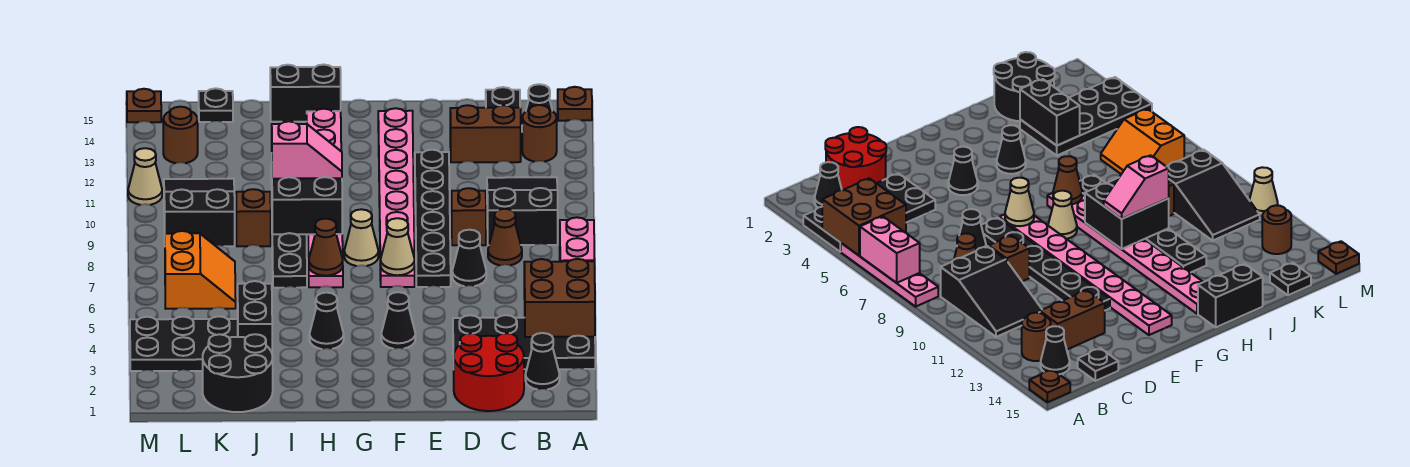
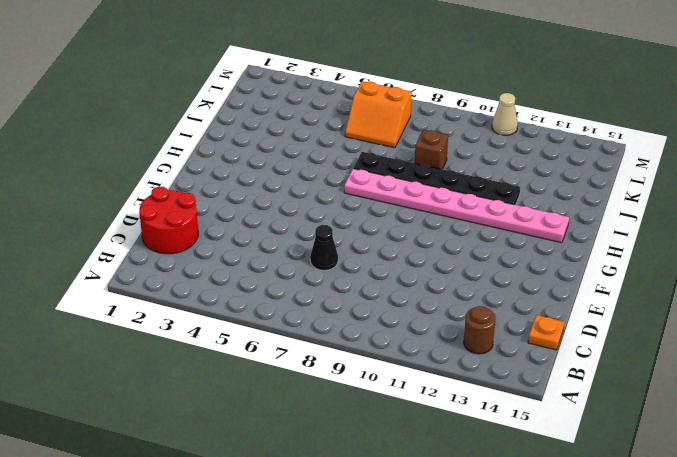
orange plate C15 level 1 -> black plate C15 level 1
none -> black plate A3:D4 level 1
none -> pink plate A5:A8 level 1
none -> brown plate A15 level 1
none -> black cone B2 level 1

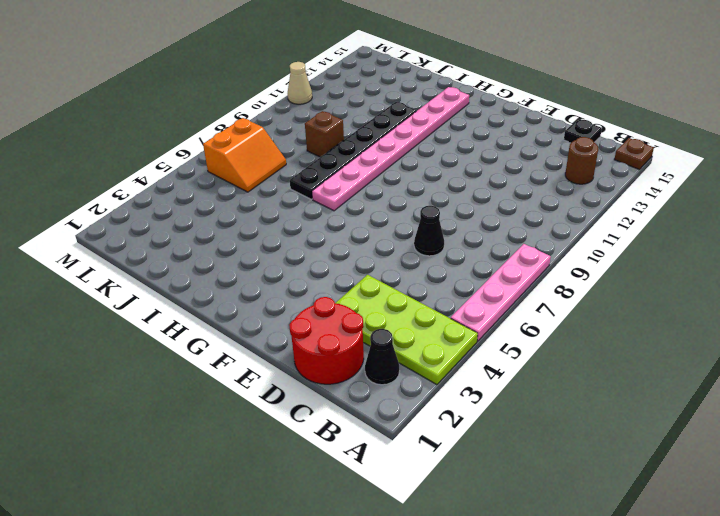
lime plate A3:D4 level 1 -> black plate A3:D4 level 1
none -> black slope B9:C11 level 1 top 9
none -> black cone B14 level 1
none -> brown cone C8 level 1
none -> brown brick C13:D13 level 1

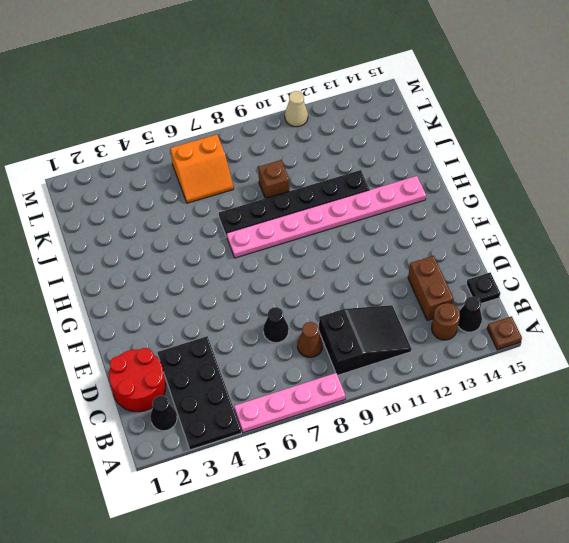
none -> brown brick D9 level 1
none -> black plate E7:E12 level 1
none -> black cone F4 level 1
none -> pink plate F7:F14 level 1

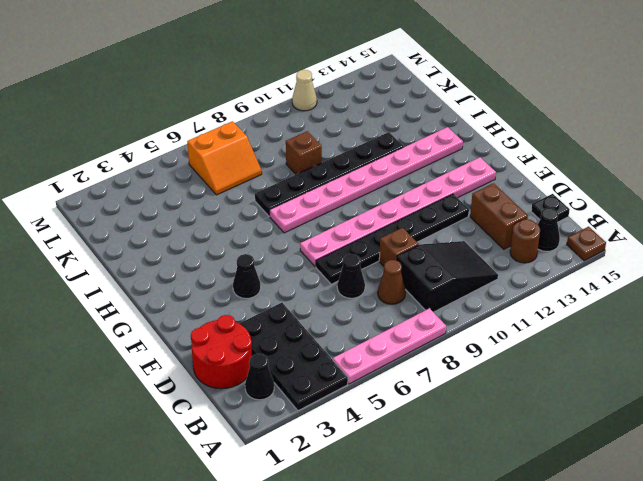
none -> tan cone G8 level 1
none -> black cone H4 level 1
none -> black brick H15:I15 level 1
none -> black round brick J1:K2 level 1

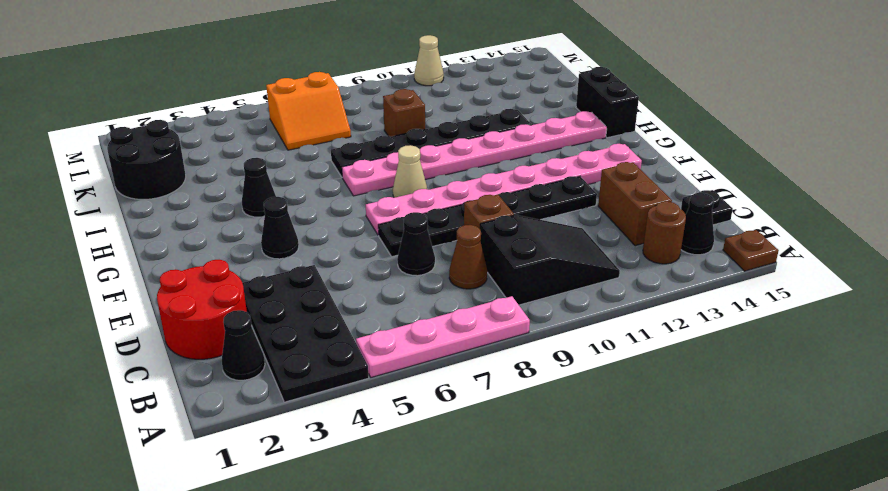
none -> black plate J3:M4 level 1
none -> black slope K9:L11 level 1 top 9
none -> black plate K15 level 1
none -> brown round brick L13 level 1

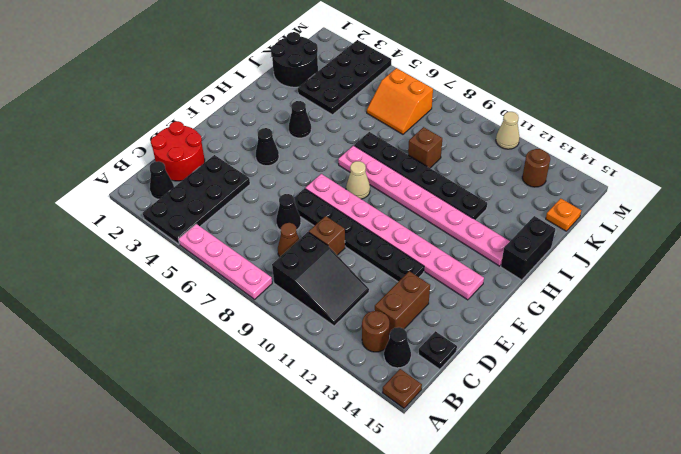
orange plate K15 level 1 -> black plate K15 level 1
none -> black slope K9:L11 level 1 top 9
none -> brown plate M15 level 1
none -> brown brick A4:B5 level 2
none -> pink brick A6:A7 level 2

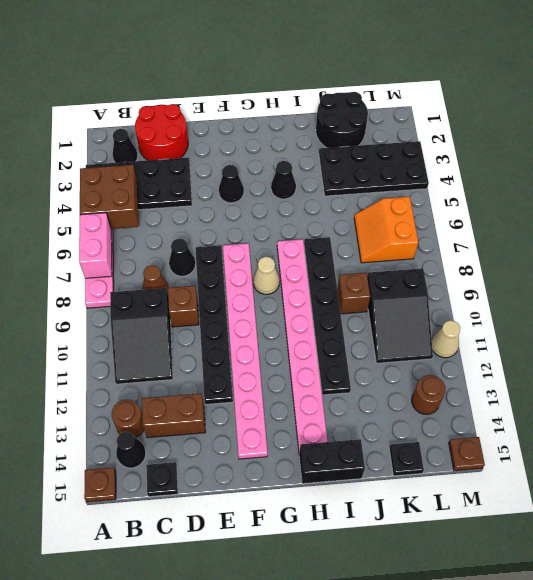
none -> tan cone F7 level 2
none -> brown cone H7 level 2
none -> black brick H9:I10 level 2
none -> black brick J3:J4 level 2

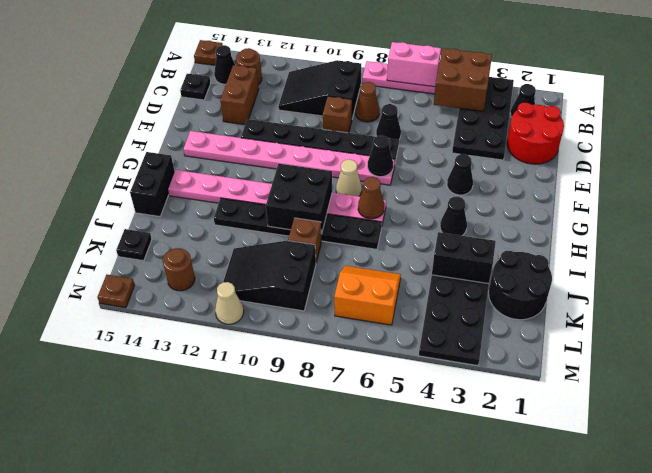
black cone F7 level 2 -> tan cone F7 level 2
none -> pink slope H10:I10 level 3 top I

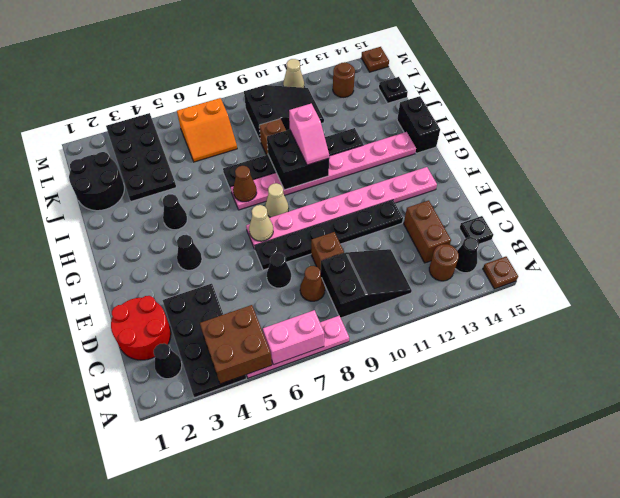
none -> black brick J3:J4 level 2

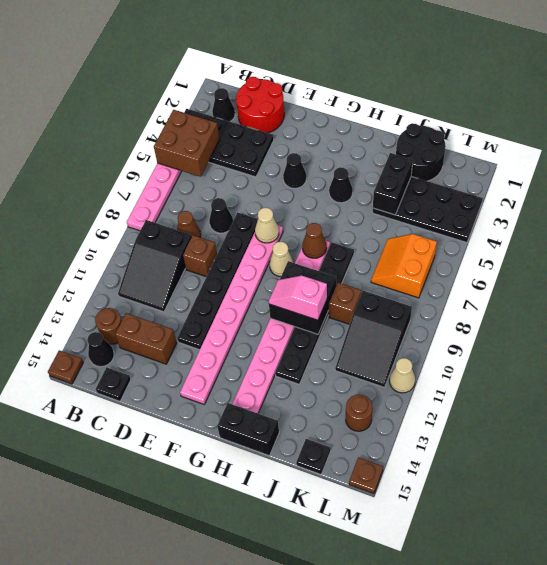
none -> pink brick A6:A7 level 2

